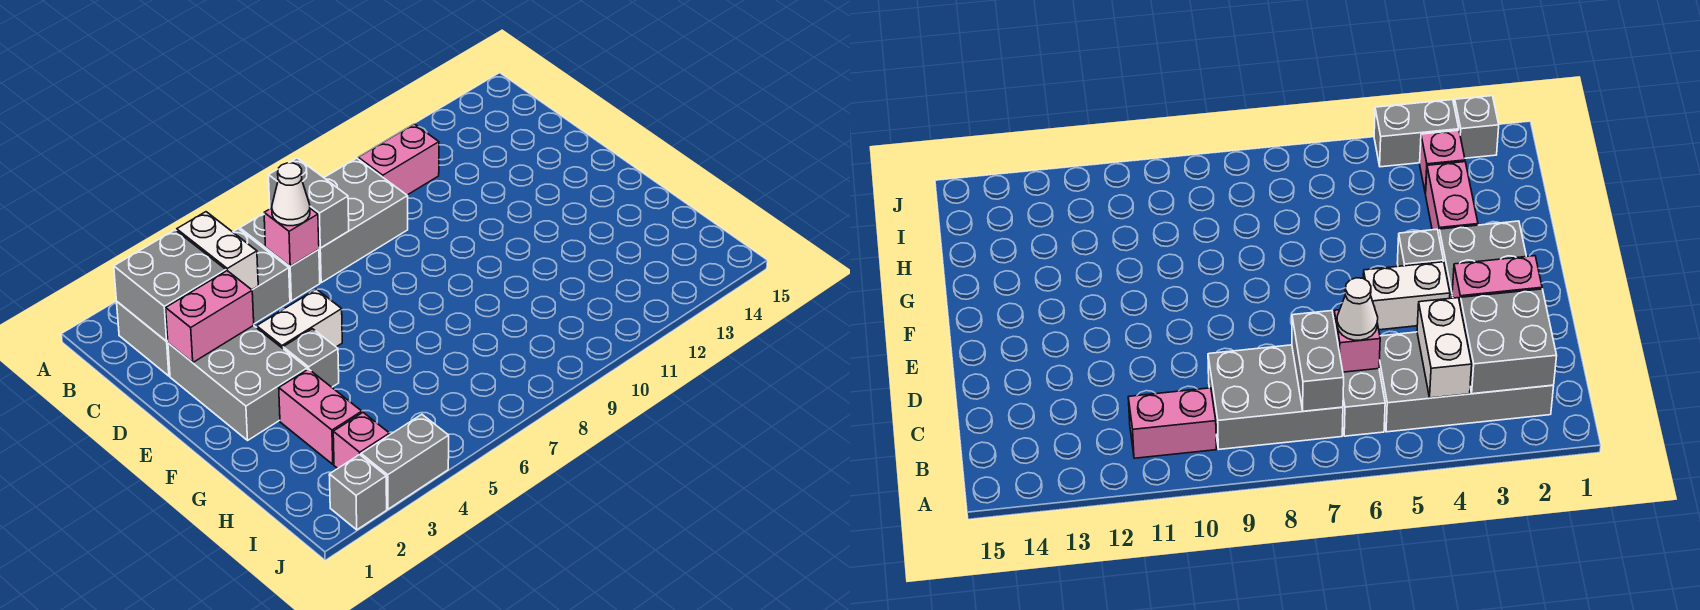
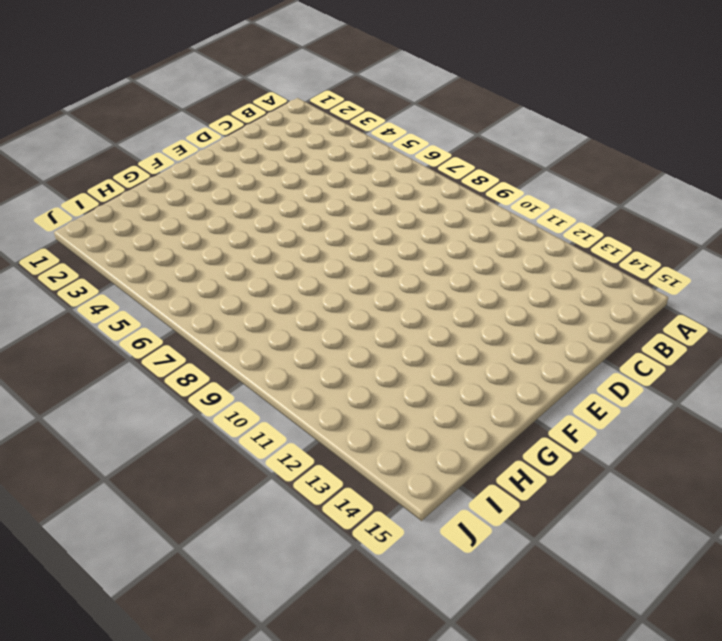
none -> grey brick B2:C5 level 1
none -> grey brick B6:C6 level 1
none -> grey brick B7:C9 level 1

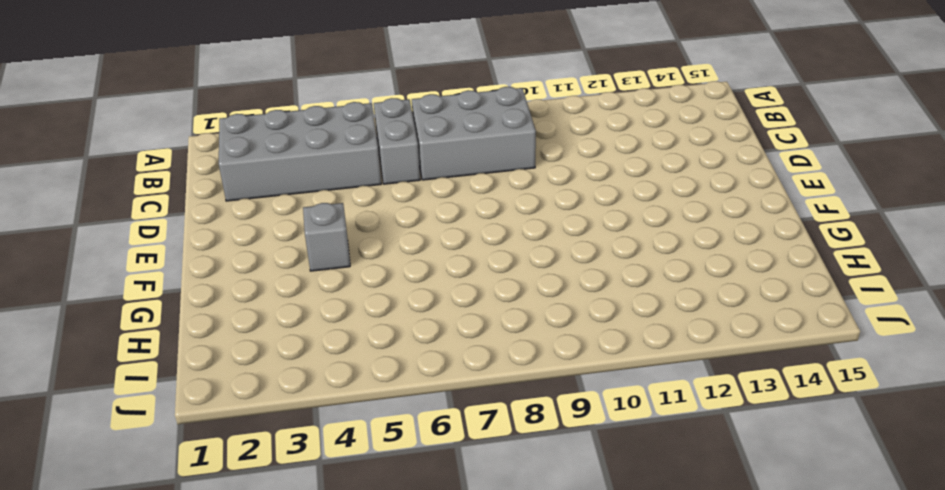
none -> pink brick B10:B11 level 1
none -> grey brick D2:F3 level 1
none -> white brick E4:E5 level 1

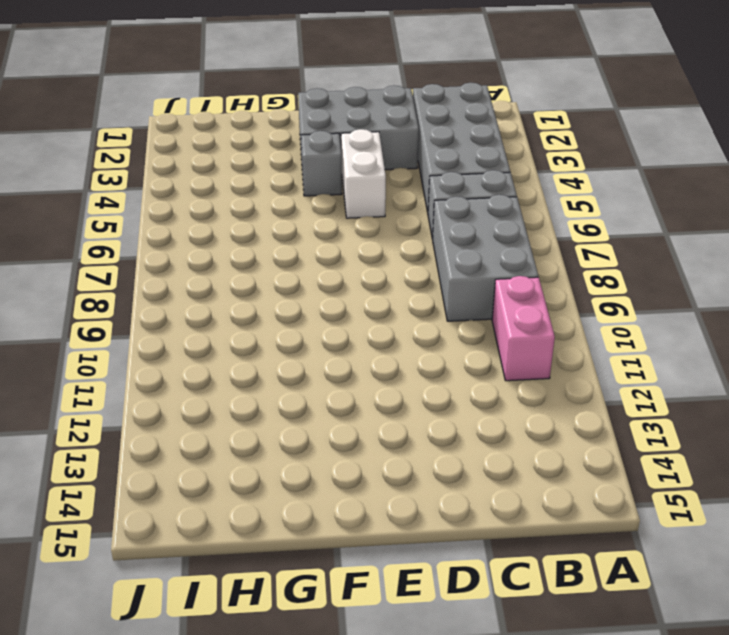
none -> pink brick G3:H3 level 1
none -> pink brick I3 level 1
none -> grey brick J2 level 1

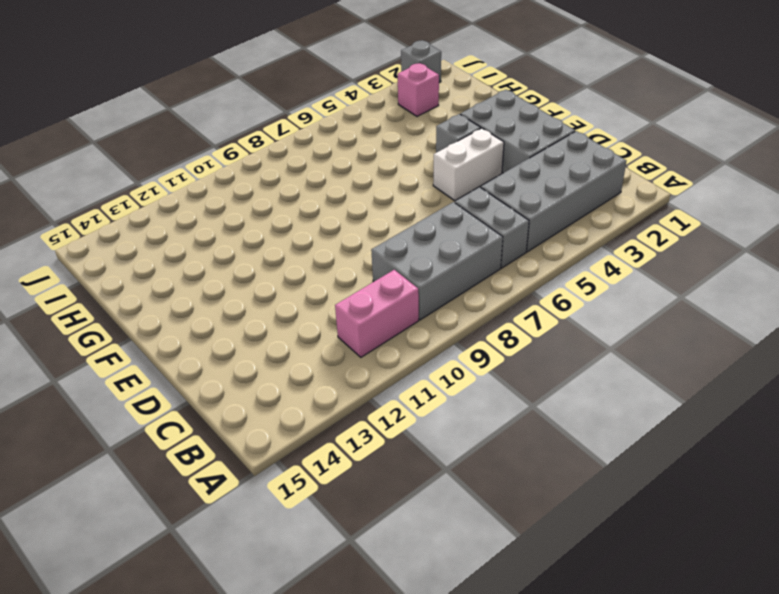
none -> pink brick G3:H3 level 1
none -> grey brick J3:J4 level 1
none -> grey brick B2:C3 level 2

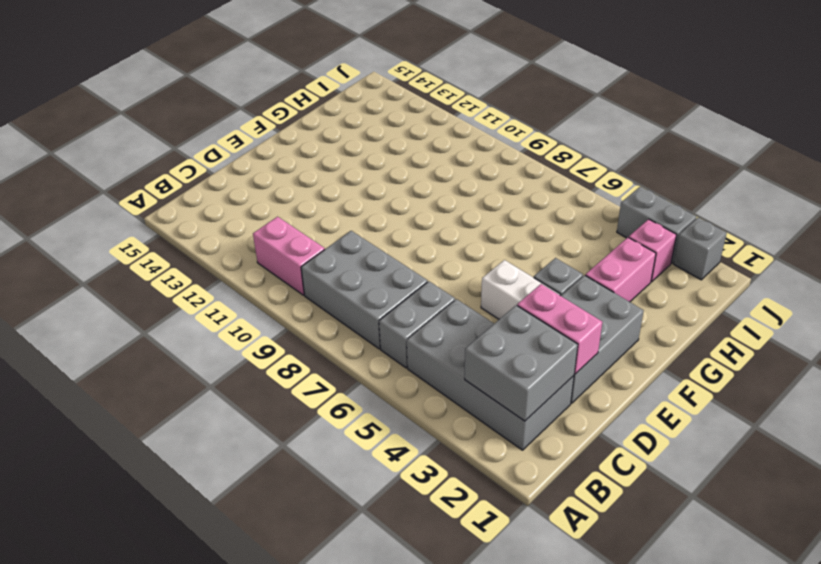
none -> white brick B4:C4 level 2
none -> grey brick B7:C7 level 2
none -> pink brick C6 level 2

